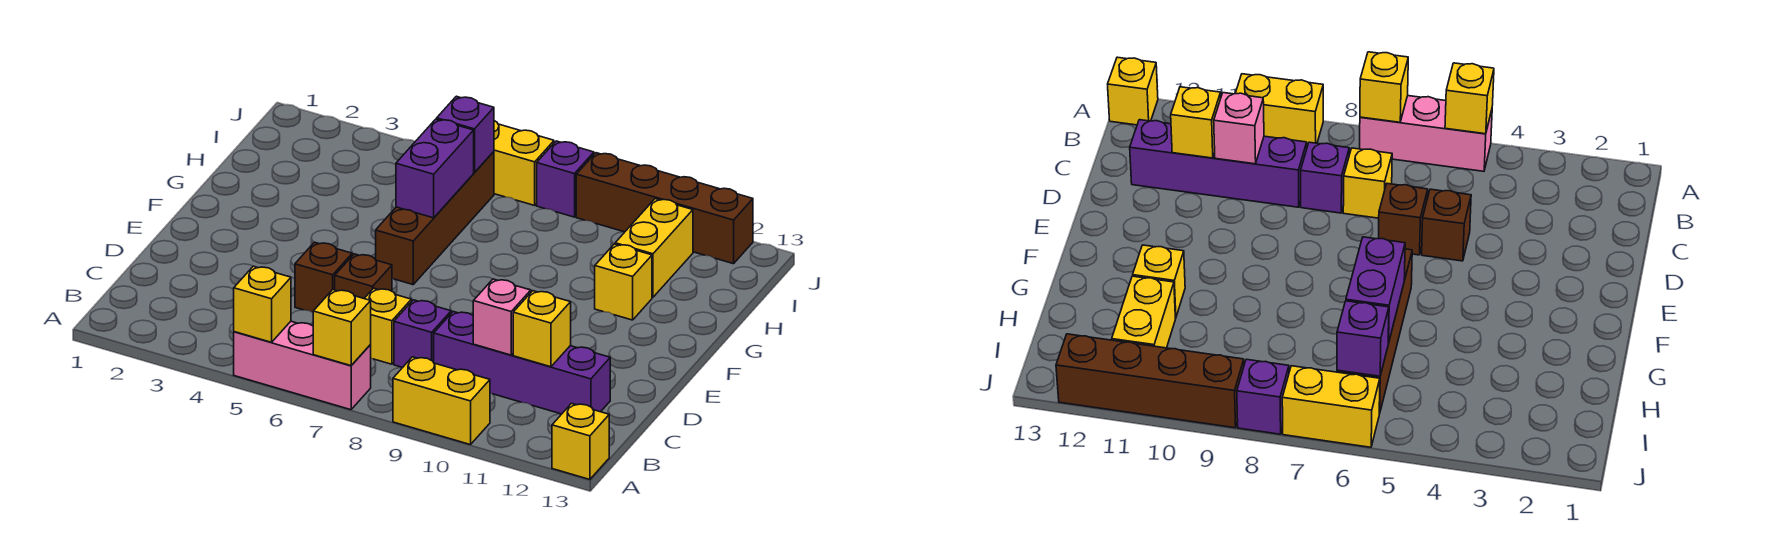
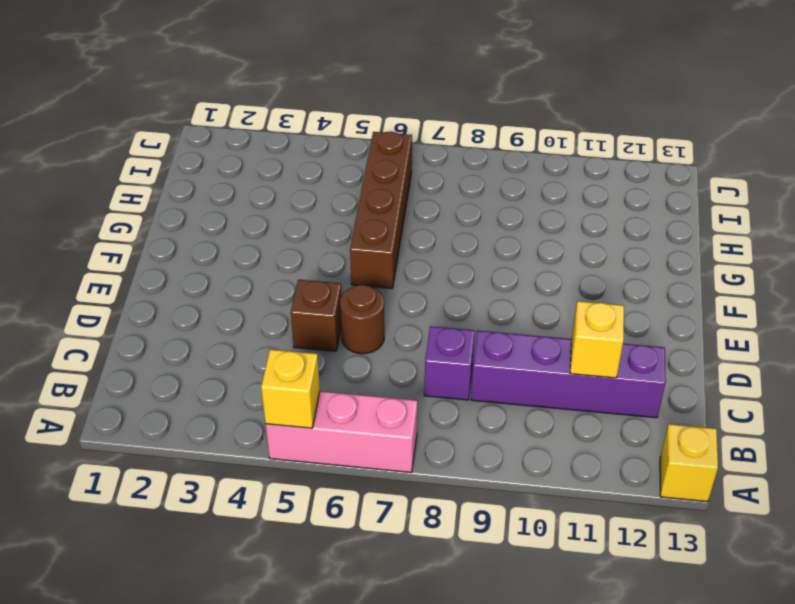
brown round brick D6 level 1 -> brown brick D6 level 1
none -> yellow brick A9:A10 level 1
none -> yellow brick C7 level 1
none -> yellow brick G11 level 1

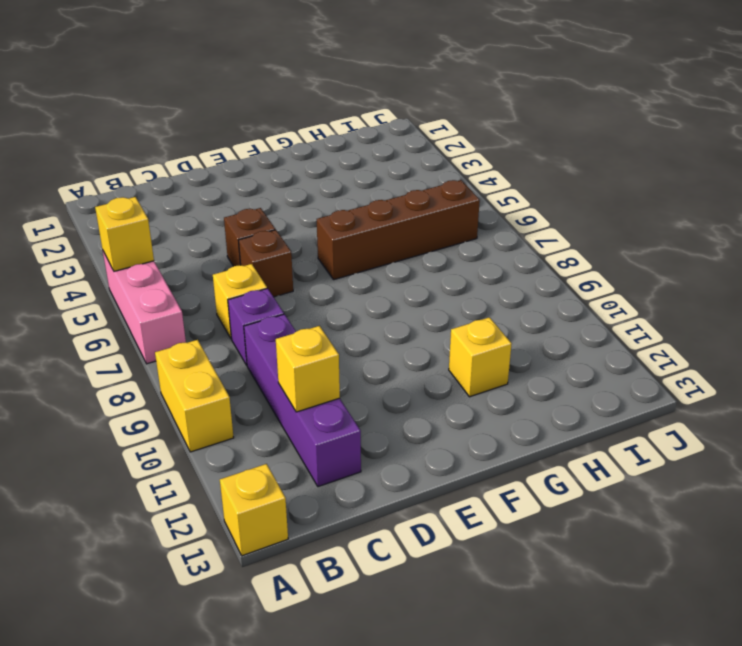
none -> yellow brick H11:I11 level 1
none -> yellow brick J6:J7 level 1
none -> purple brick J8 level 1

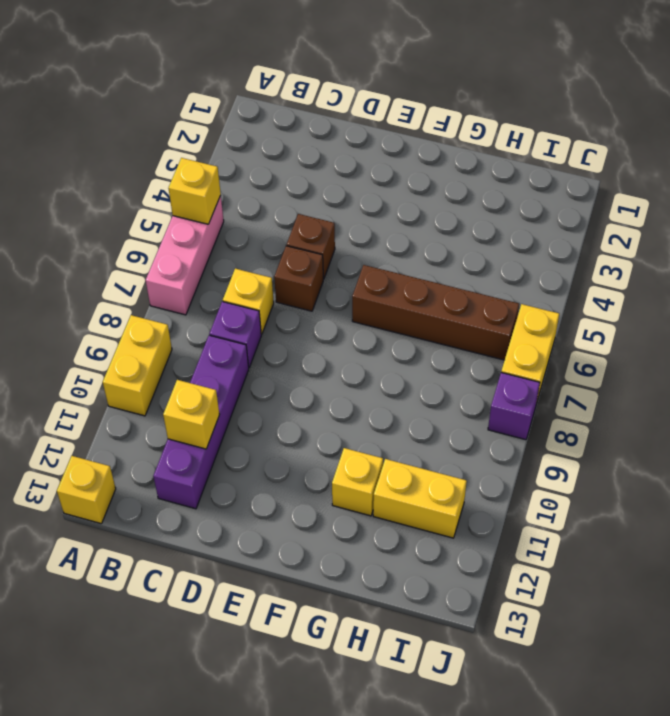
none -> brown brick J9:J12 level 1
none -> yellow brick A7 level 2
none -> pink brick C10 level 2

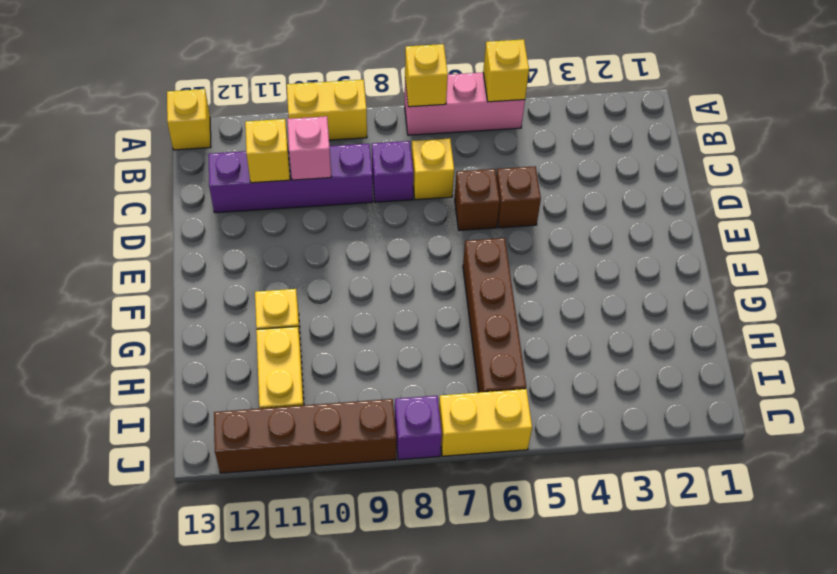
none -> purple brick G6:H6 level 2
none -> purple brick I6 level 2

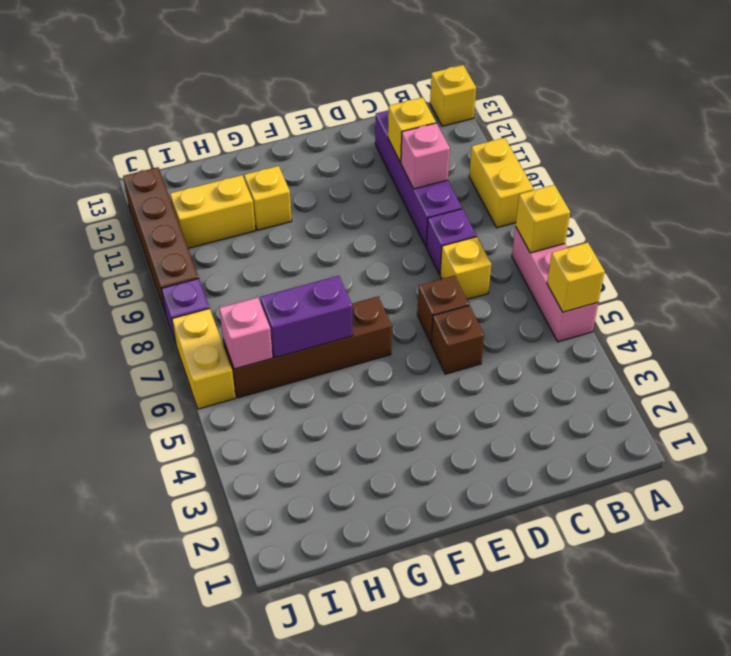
pink brick I6 level 2 -> purple brick I6 level 2

